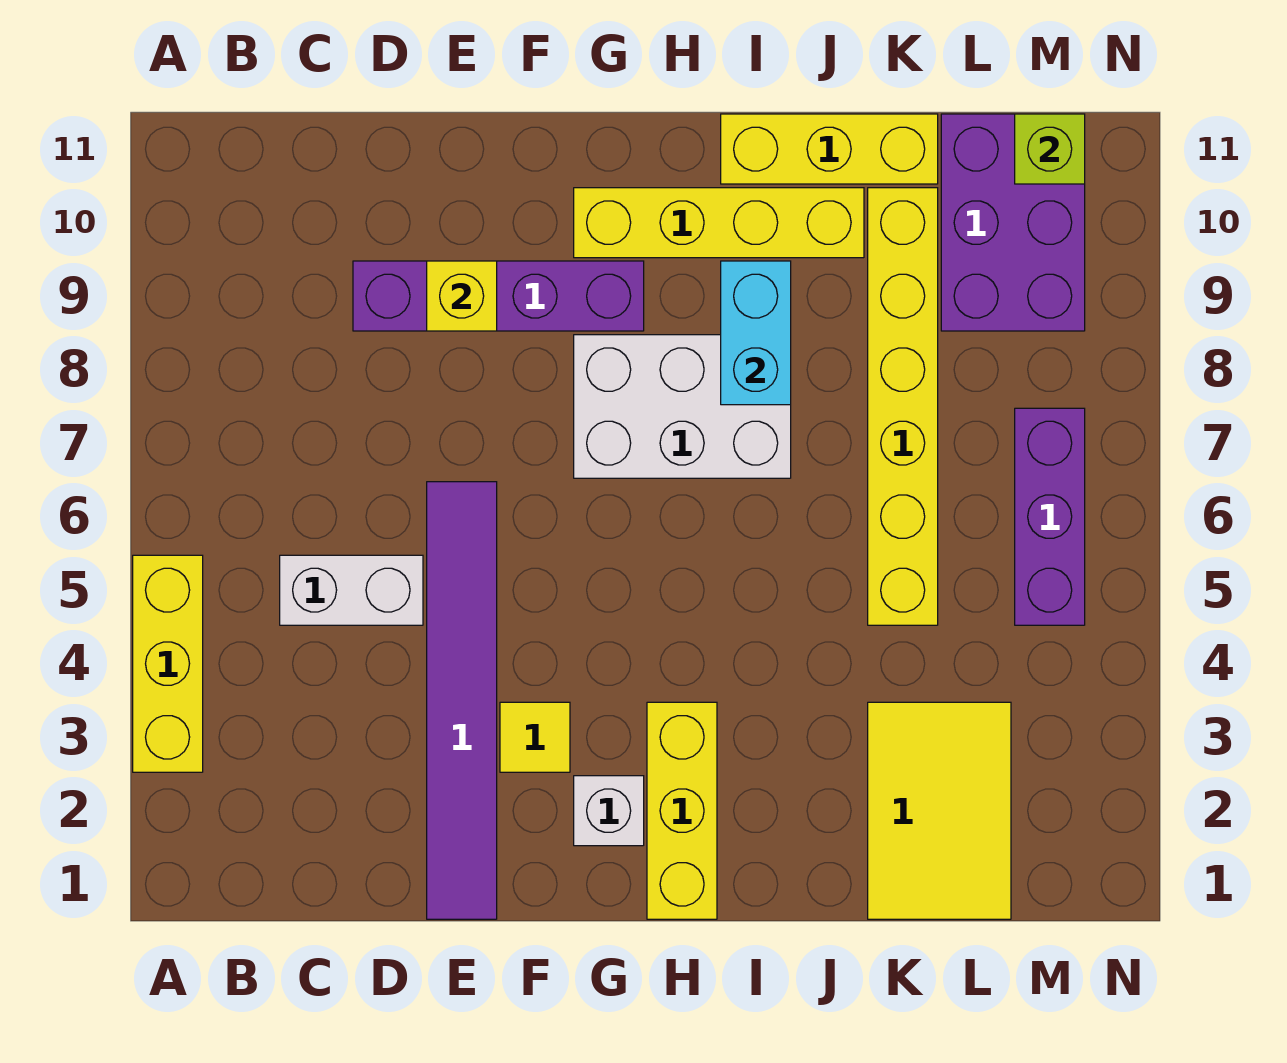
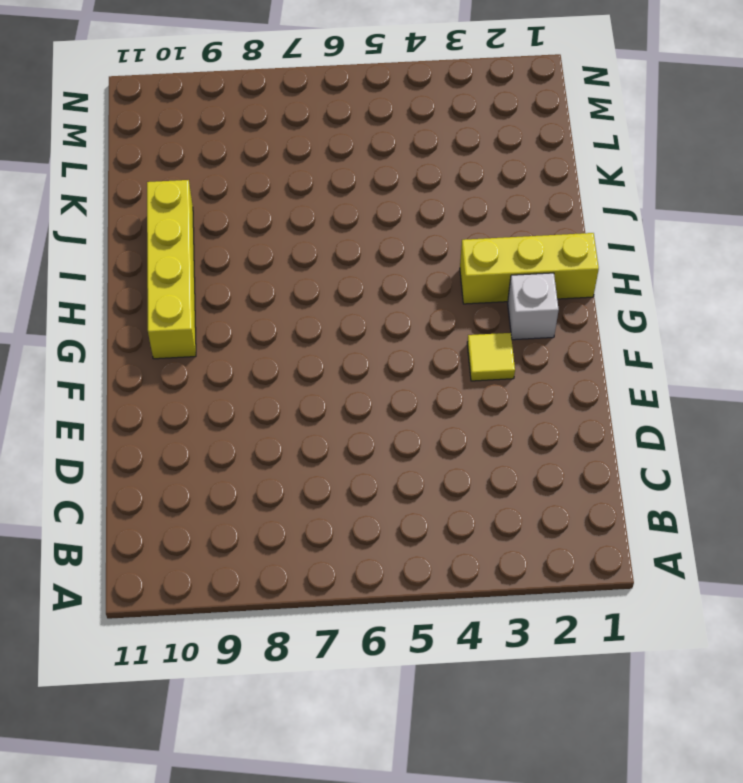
none -> yellow brick A3:A5 level 1
none -> white brick C5:D5 level 1
none -> purple brick D9:G9 level 1

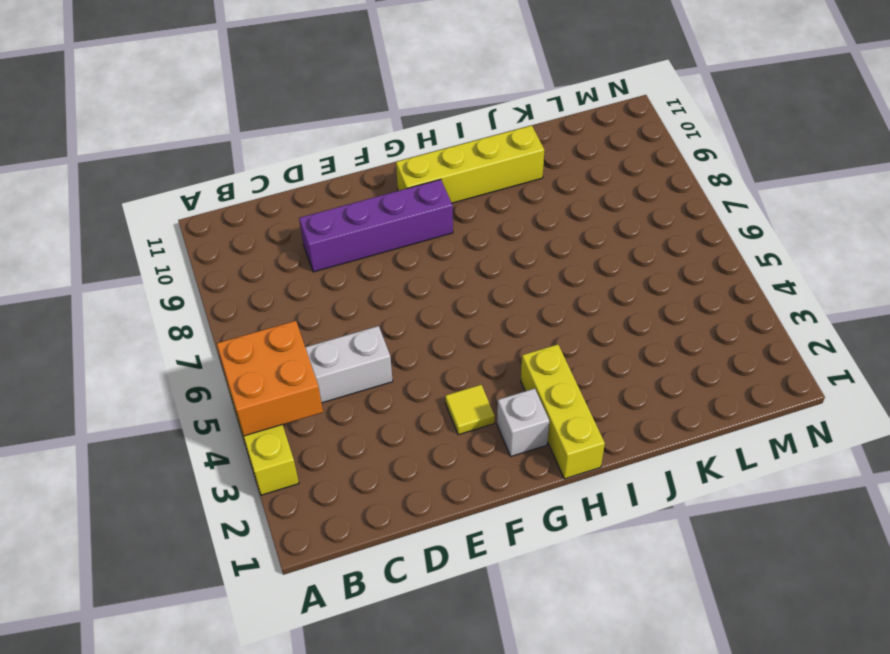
orange brick A4:B5 level 2 -> none
none -> purple tile E1:E6 level 1
none -> white brick G7:I8 level 1
none -> yellow brick I11:K11 level 1

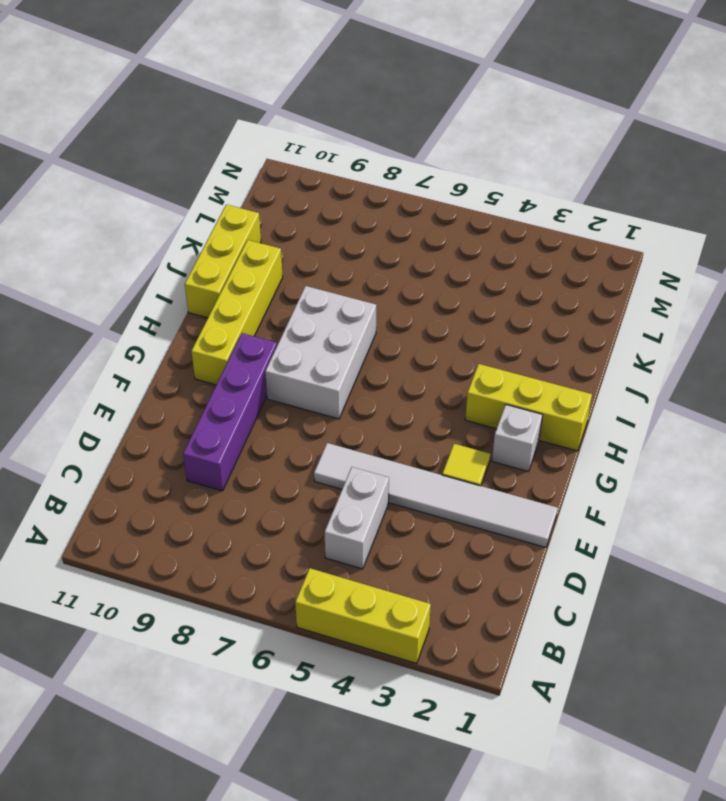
white tile E1:E6 level 1 -> purple tile E1:E6 level 1
none -> yellow tile K1:L3 level 1
none -> yellow brick K5:K10 level 1
none -> purple brick L9:M11 level 1

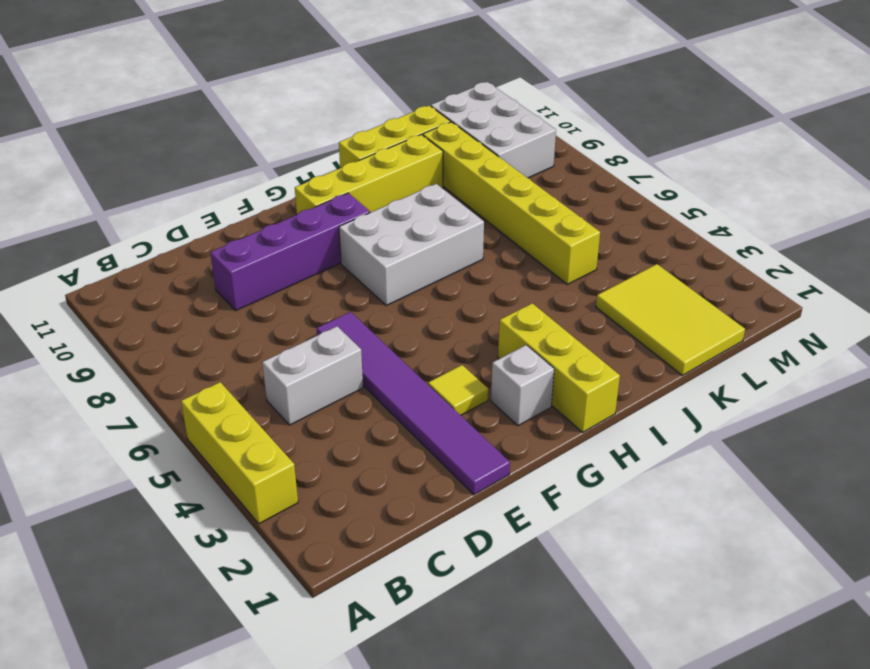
white brick L9:M11 level 1 -> purple brick L9:M11 level 1
none -> purple brick M5:M7 level 1
none -> yellow brick E9 level 2
none -> cyan brick I8:I9 level 2

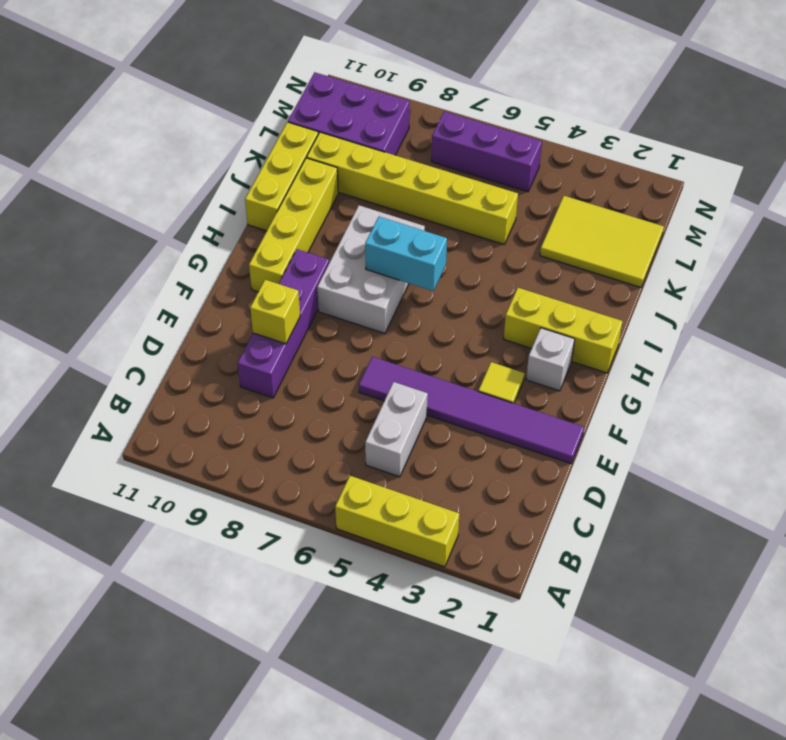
cyan brick H6:H7 level 2 -> cyan brick I8:I9 level 2
none -> lime brick M11 level 2

